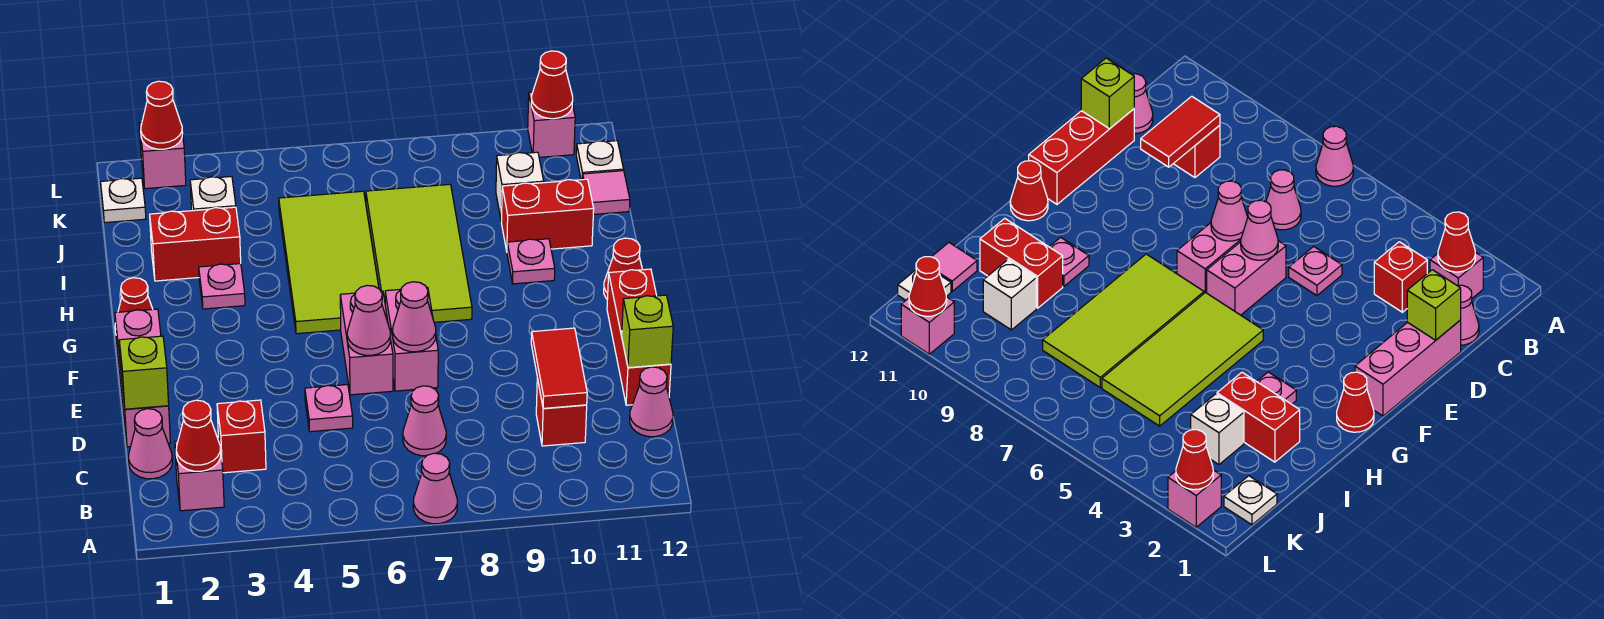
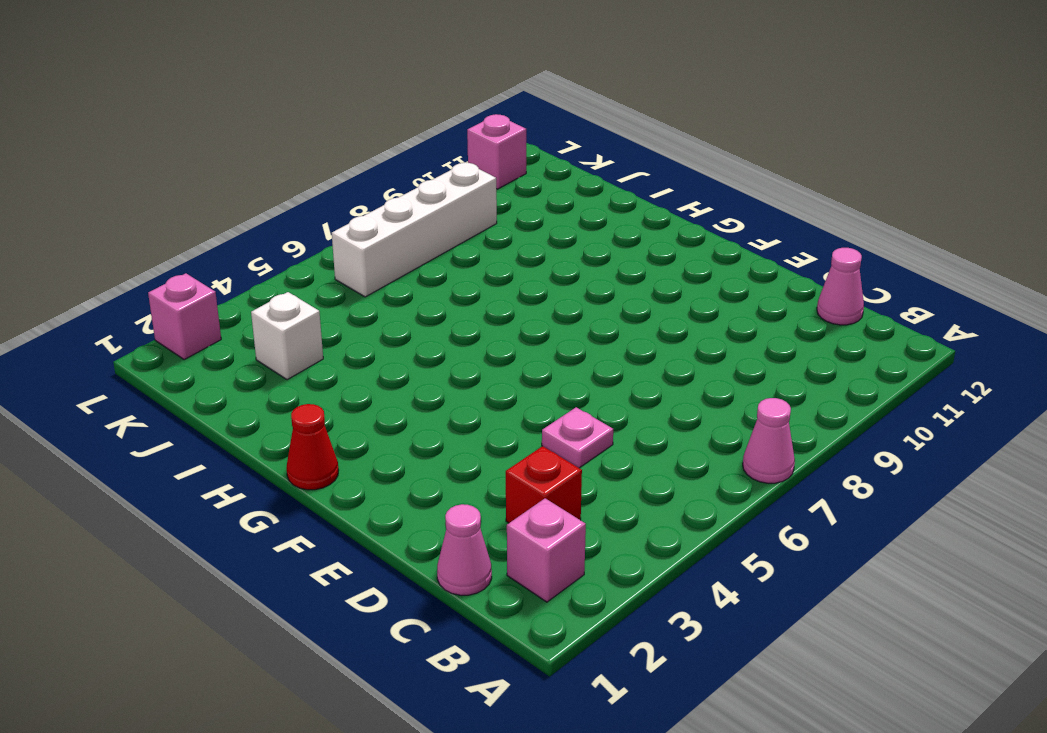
white brick K6:K9 level 1 -> none
none -> pink cone C7 level 1
none -> red brick C10 level 1
none -> pink brick D1:F1 level 1
none -> red brick D12:F12 level 1

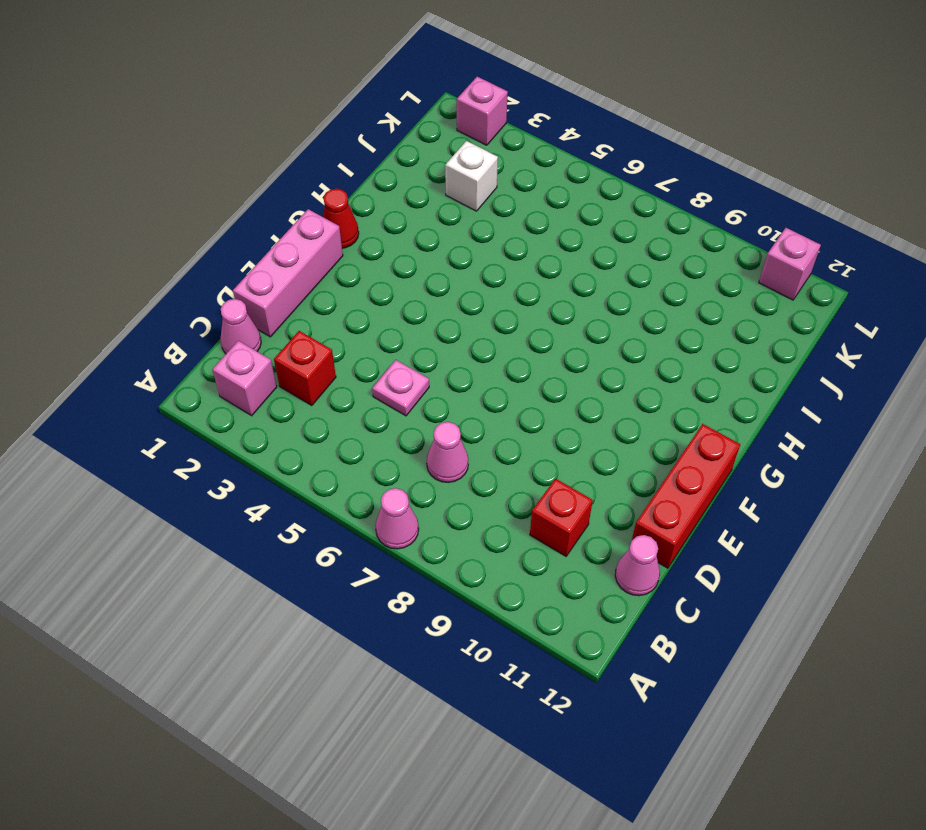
none -> pink brick E6:F6 level 1
none -> pink brick E7:F7 level 1
none -> lime tile G5:J6 level 1
none -> lime tile G7:J8 level 1

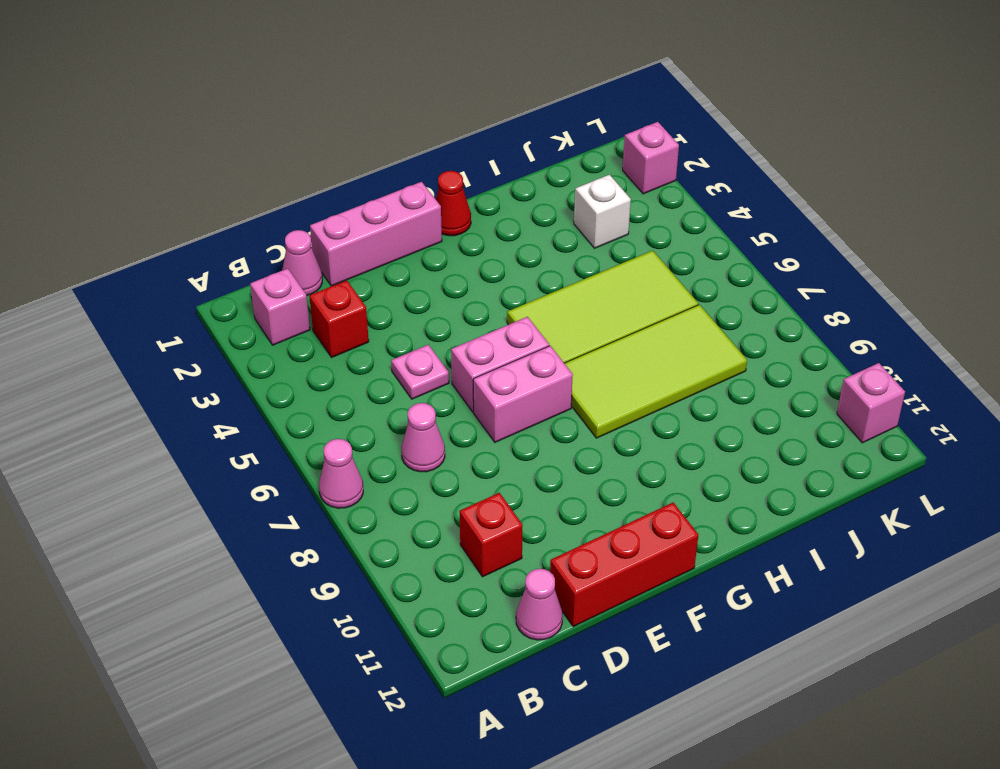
none -> red cone G12 level 1
none -> pink plate H3 level 1
none -> pink plate H10 level 1
none -> red brick I2:I3 level 1

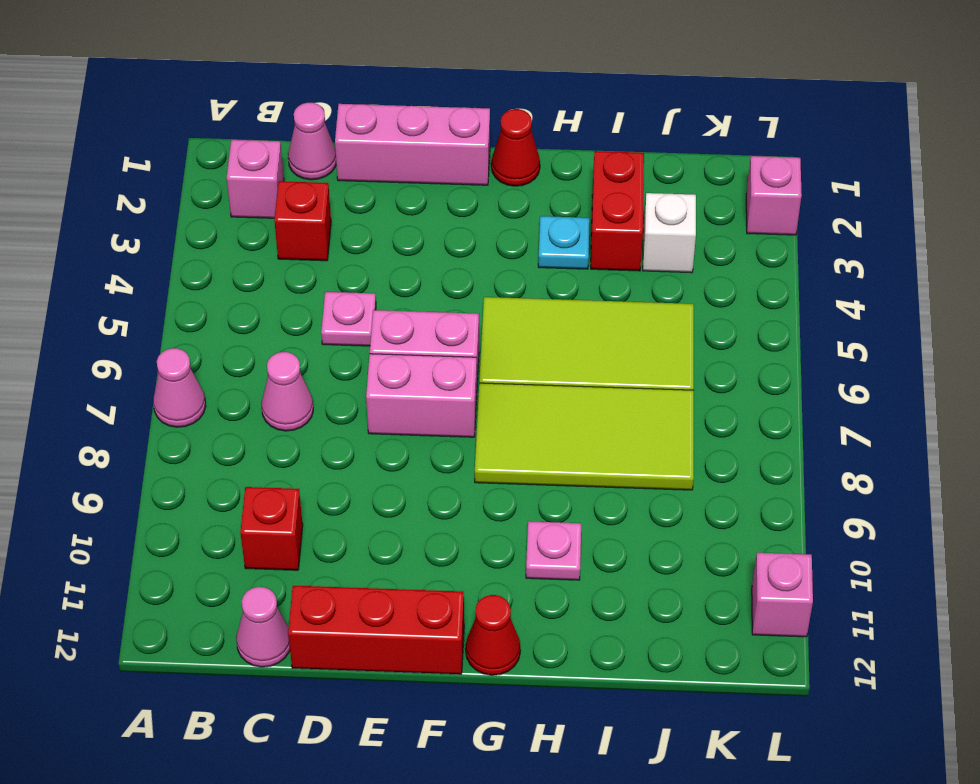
cyan plate H3 level 1 -> pink plate H3 level 1
none -> red brick I10:I11 level 1
none -> white brick J10 level 1
none -> pink tile J12 level 1
none -> white plate K1 level 1

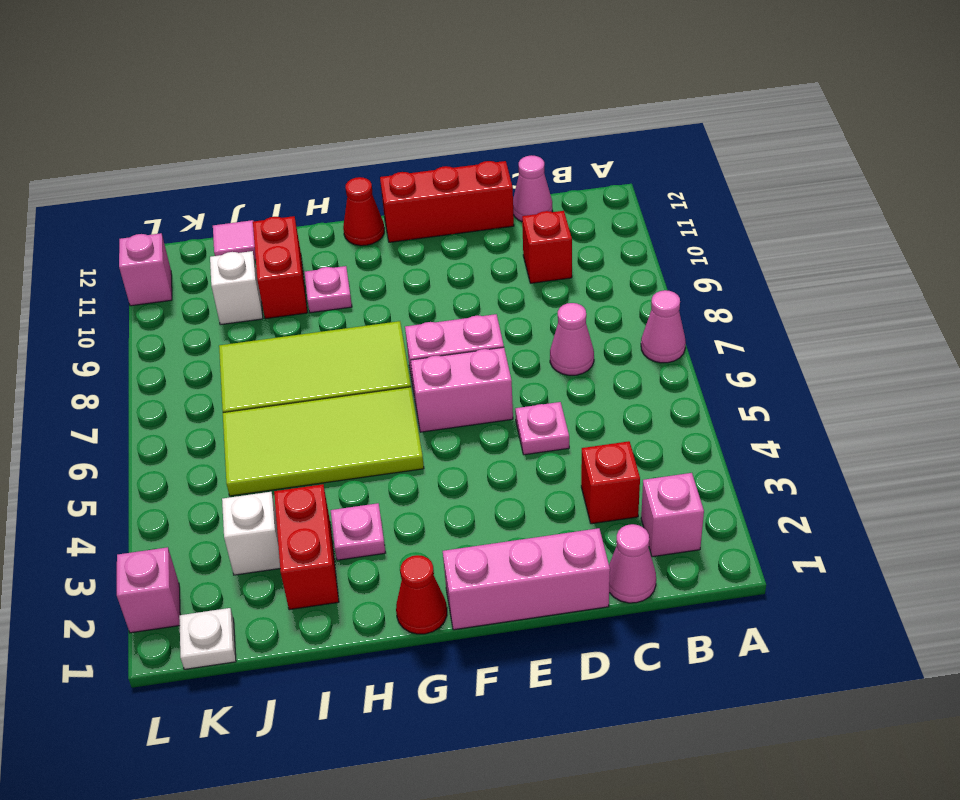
none -> white plate K12 level 1
none -> red cone B2 level 2
none -> red tile C10:D10 level 2
none -> lime brick D1 level 2

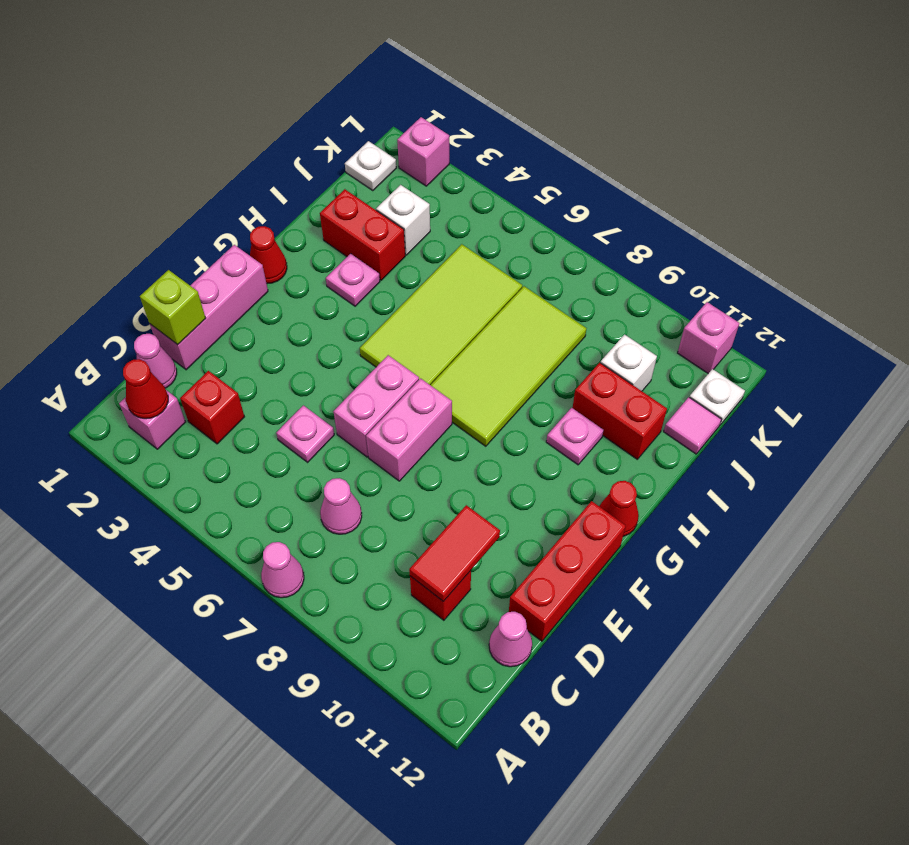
none -> lime brick D12 level 2
none -> pink cone E6 level 2
none -> pink cone E7 level 2
none -> red cone L2 level 2

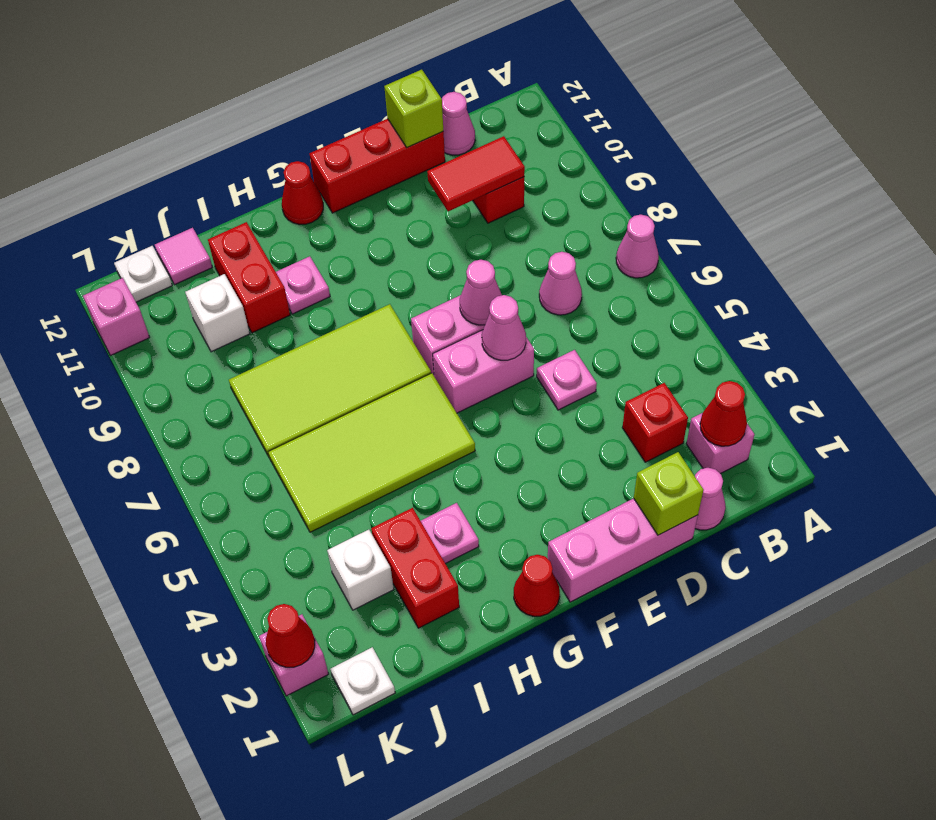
none -> red cone L11 level 2

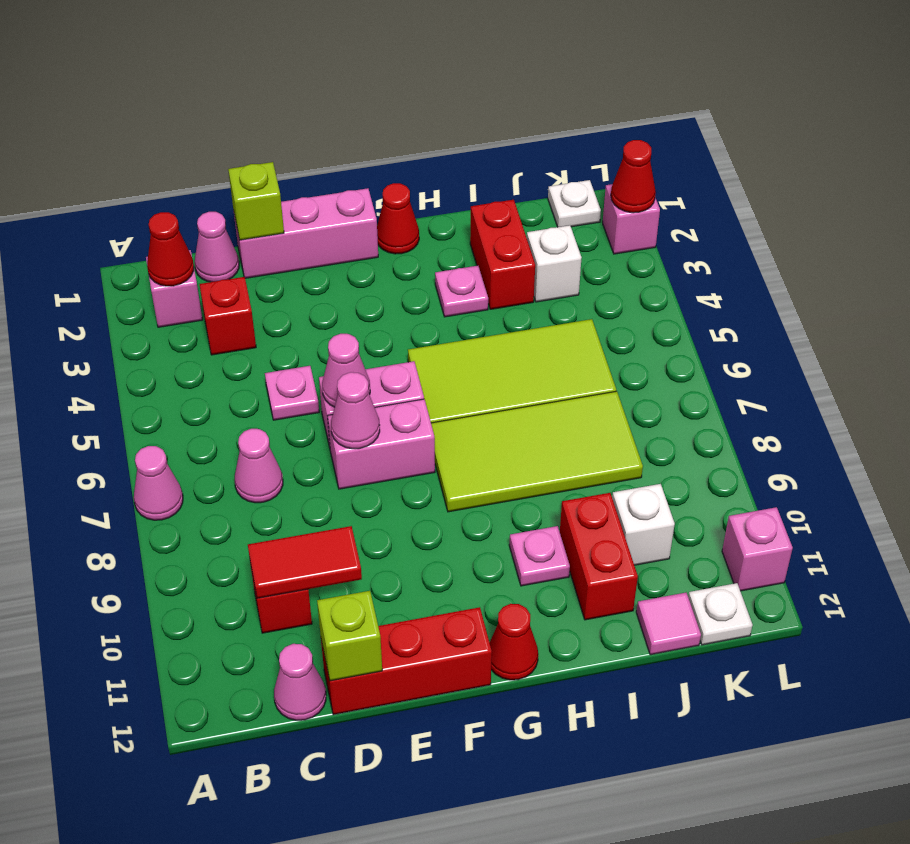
none -> red cone L11 level 2

